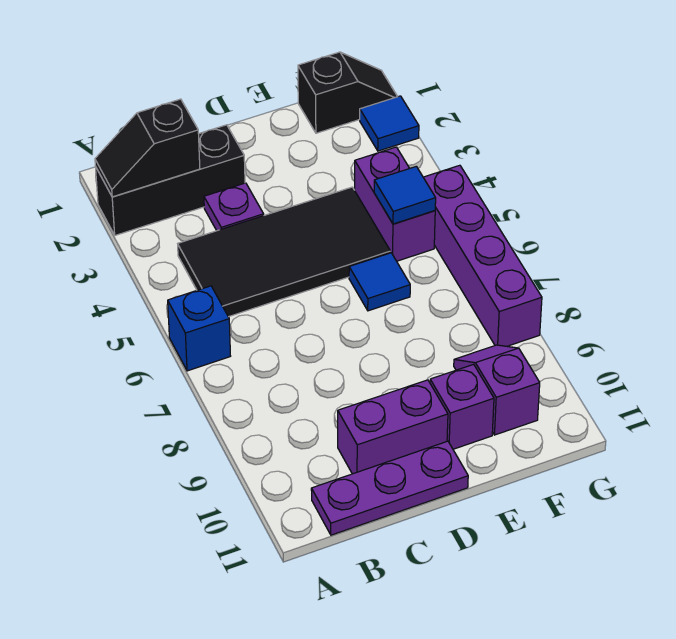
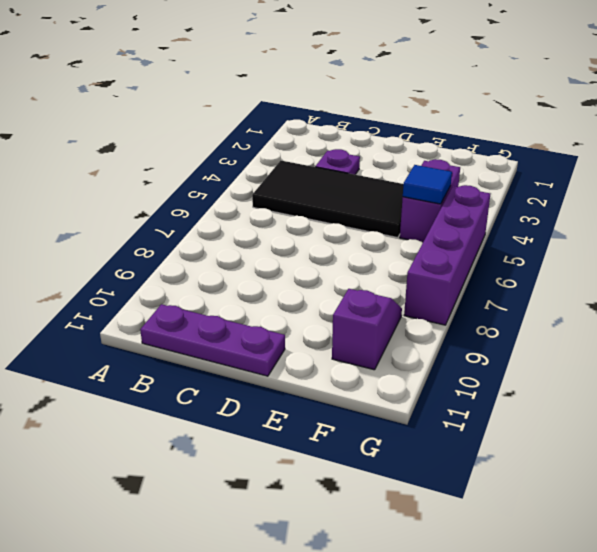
none -> black brick A2:C2 level 1
none -> blue brick A6 level 1
none -> purple brick C10:D10 level 1

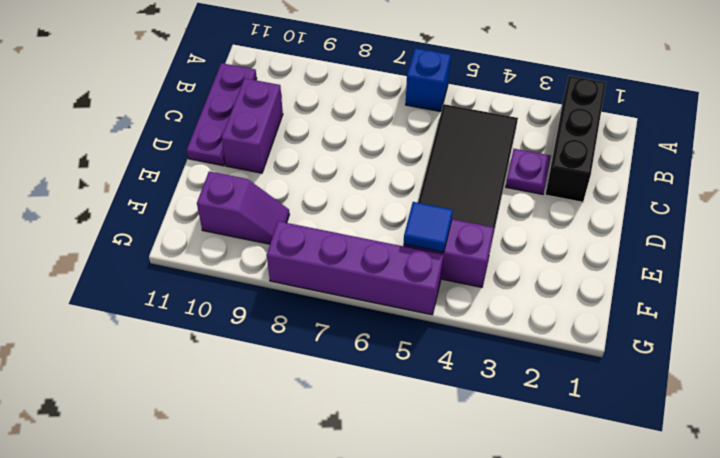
none -> blue tile E6 level 1
none -> purple brick E10 level 1
none -> black slope F1:G1 level 1 top F

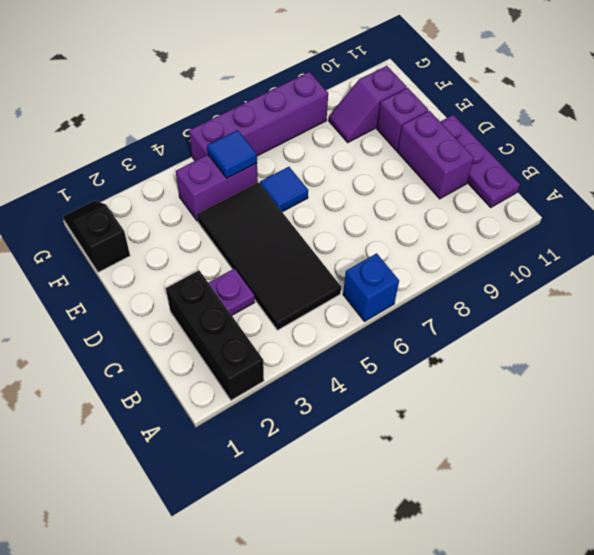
none -> blue tile G2 level 1
none -> black slope A2:B2 level 2 top B

